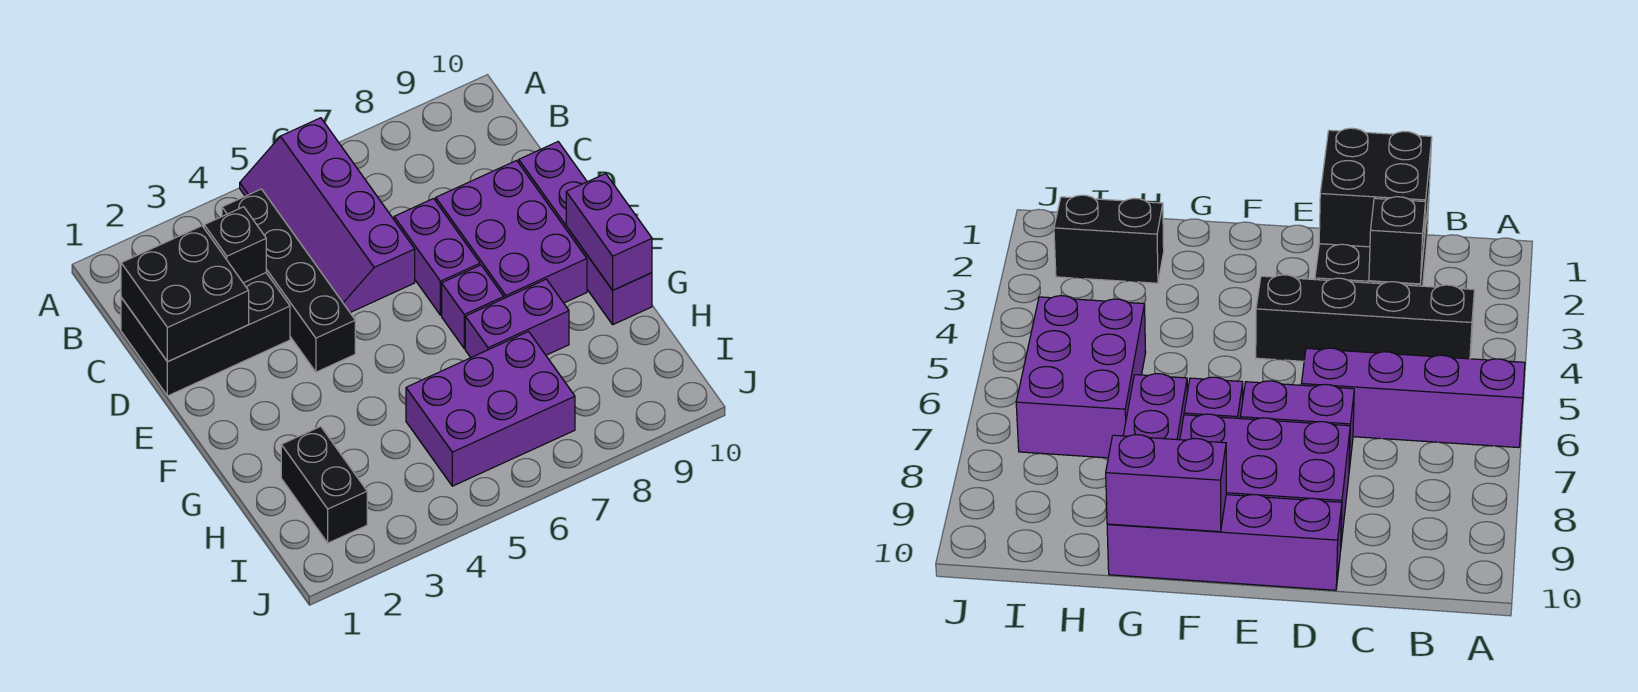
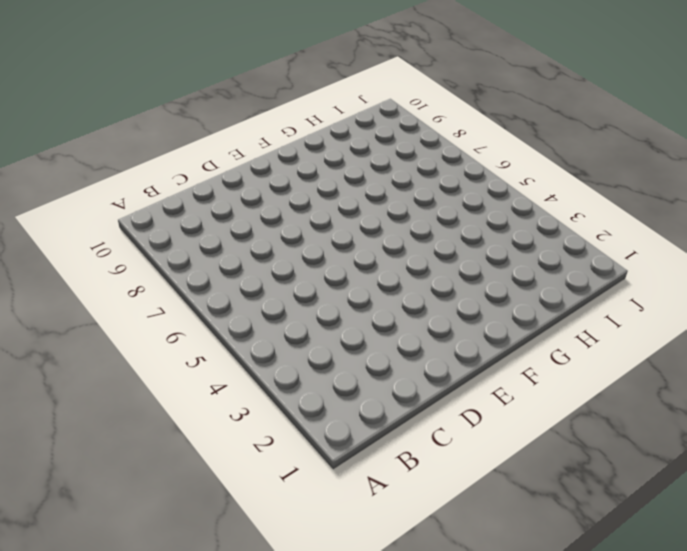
none -> purple slope A5:D6 level 1 top 6
none -> black brick B4:E4 level 1
none -> black brick C1:D3 level 1

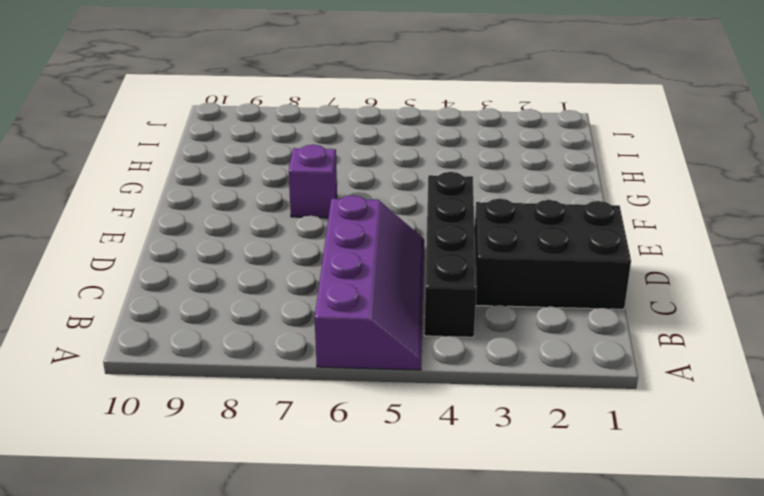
none -> purple brick D7:E7 level 1
none -> purple brick D8:F9 level 1
none -> purple brick D10:G10 level 1

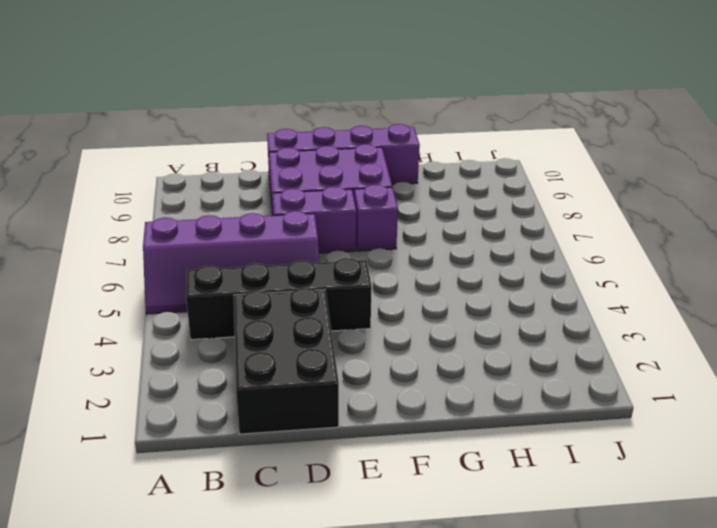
none -> purple brick G7:G8 level 1
none -> black brick H2:I2 level 1
none -> purple brick H5:I7 level 1

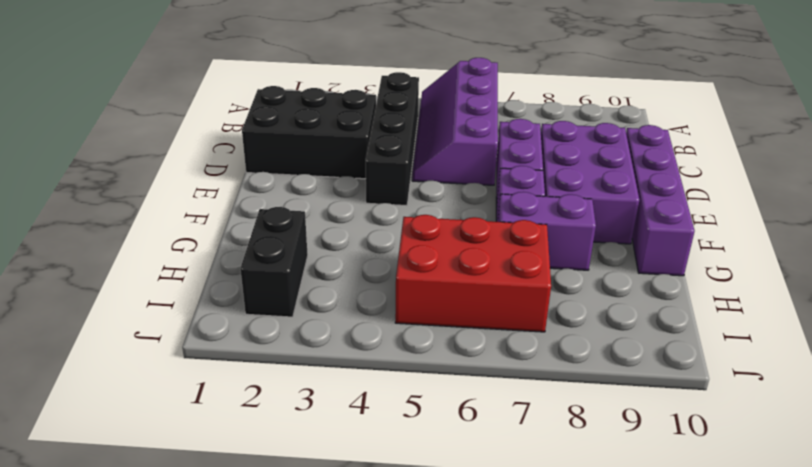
red brick H5:I7 level 1 -> purple brick H5:I7 level 1
none -> black brick C1:D2 level 2
none -> black brick C3 level 2
none -> purple brick F10:G10 level 2

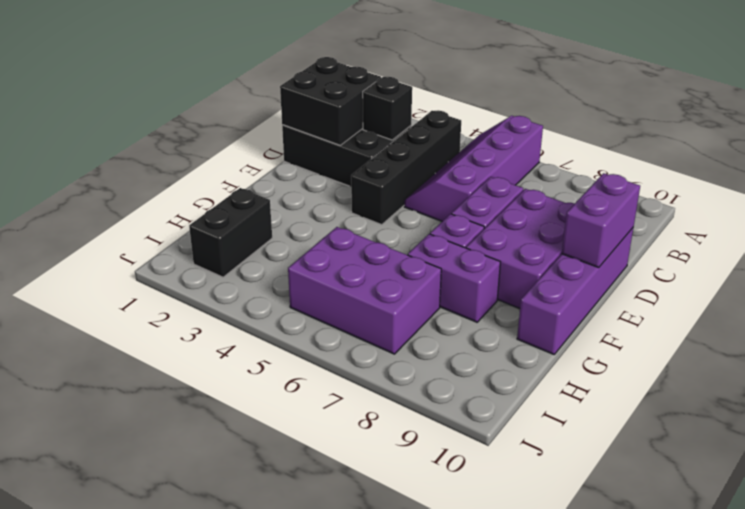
purple brick D10:E10 level 2 -> purple brick F10:G10 level 2

